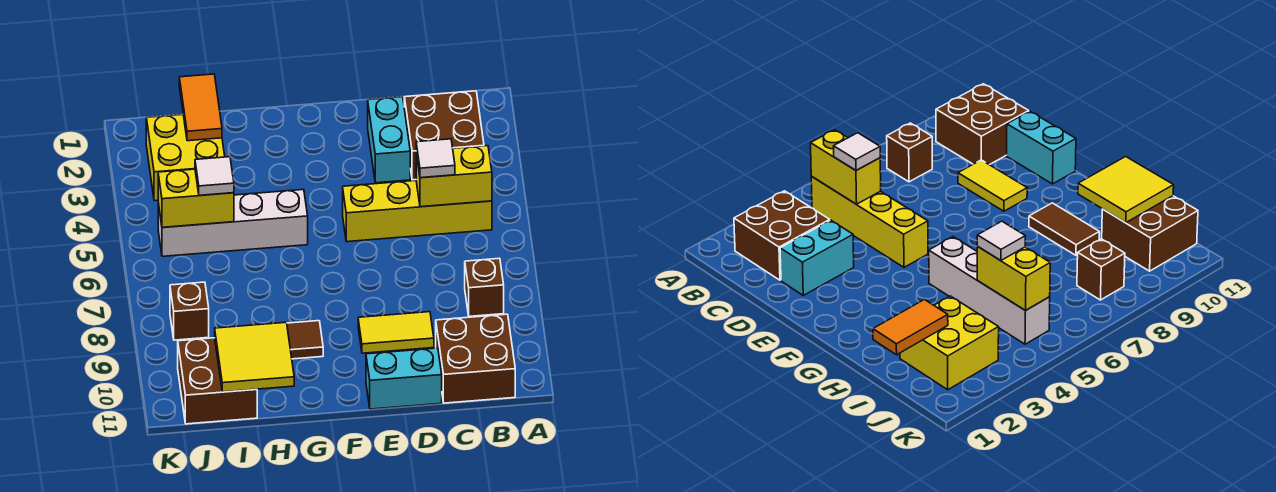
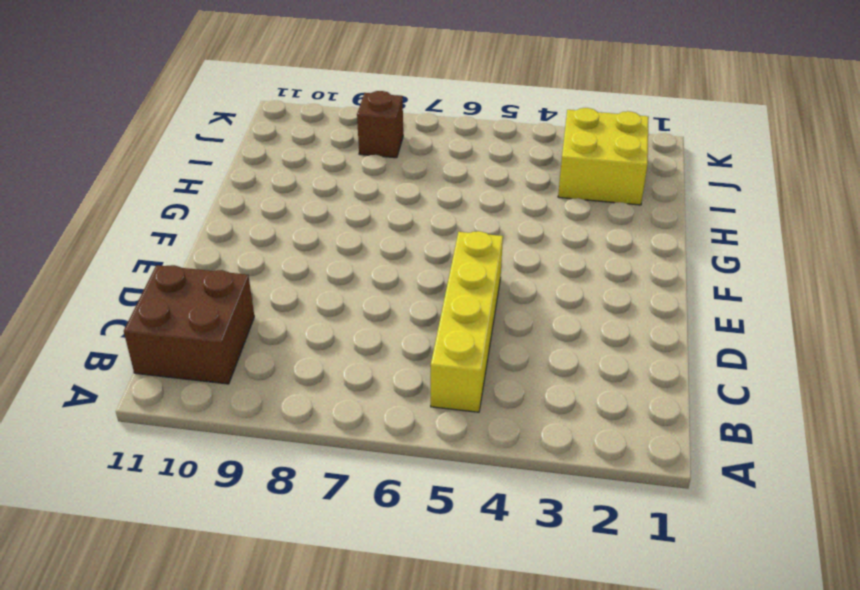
none -> brown brick B2:C3 level 1
none -> brown brick B8 level 1
none -> cyan brick D2:D3 level 1

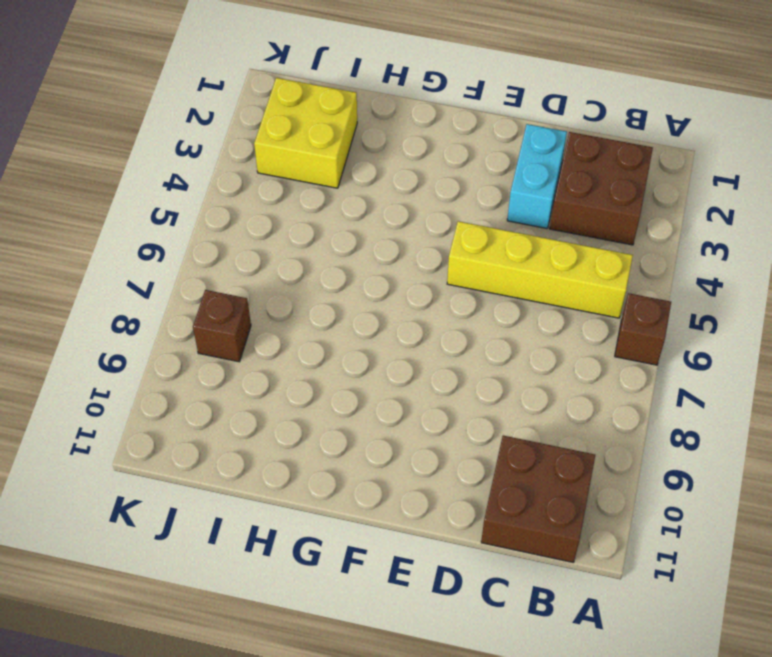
brown brick A6 level 1 -> brown brick B8 level 1
none -> yellow tile D9:E9 level 1
none -> cyan brick D11:E11 level 1
none -> white brick G5:J5 level 1

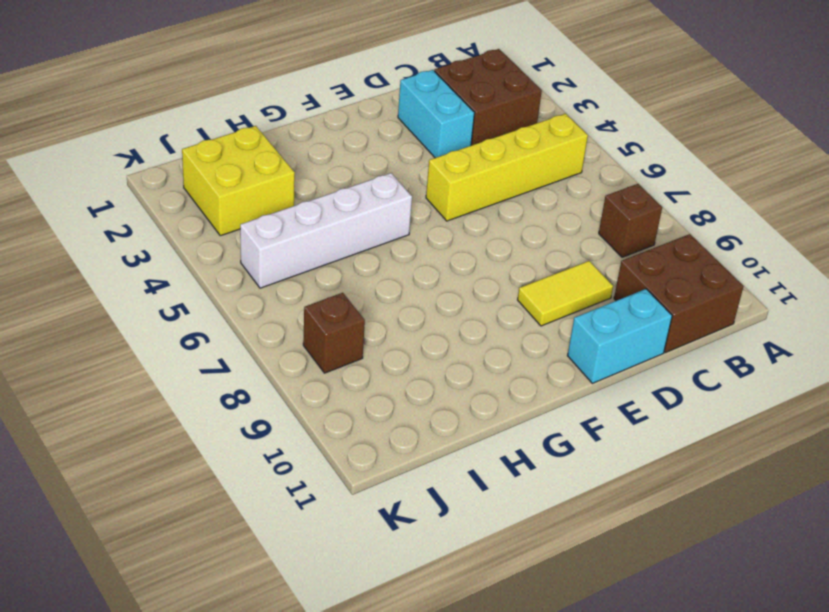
none -> brown tile G9:H9 level 1
none -> brown brick I10:J11 level 1
none -> yellow brick B5:C5 level 2

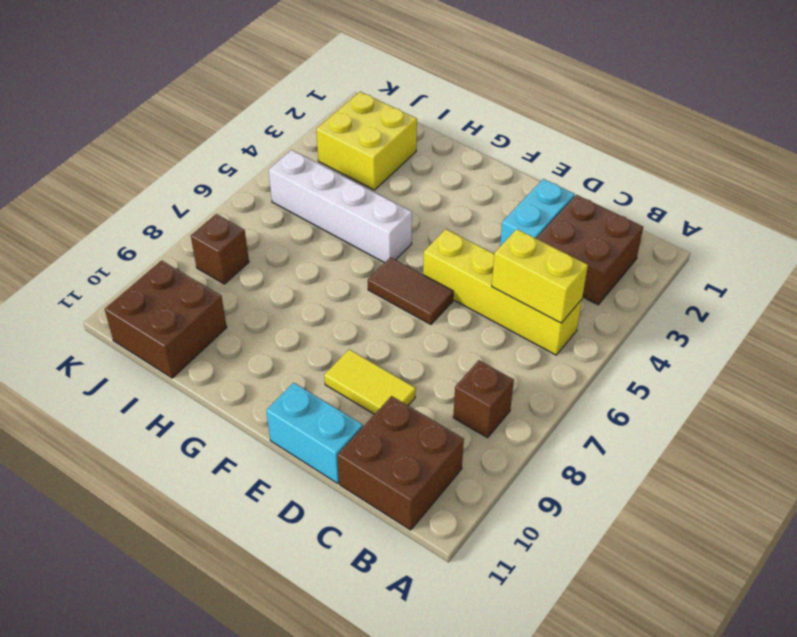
brown tile E6:F6 level 1 -> brown tile G9:H9 level 1
none -> yellow tile H10:I11 level 2
none -> orange tile I1:I2 level 2
none -> yellow brick I5:J5 level 2

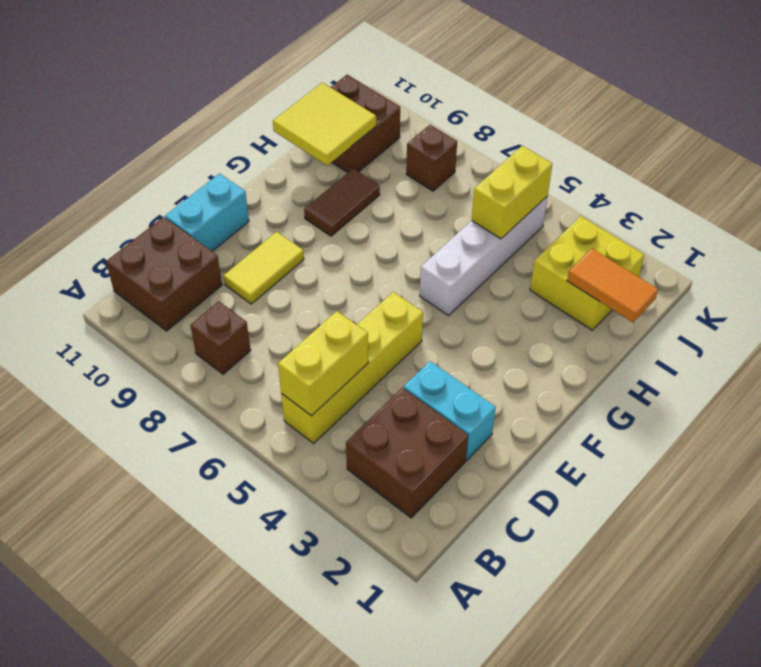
none -> white tile C5 level 3
none -> white tile I5 level 3

